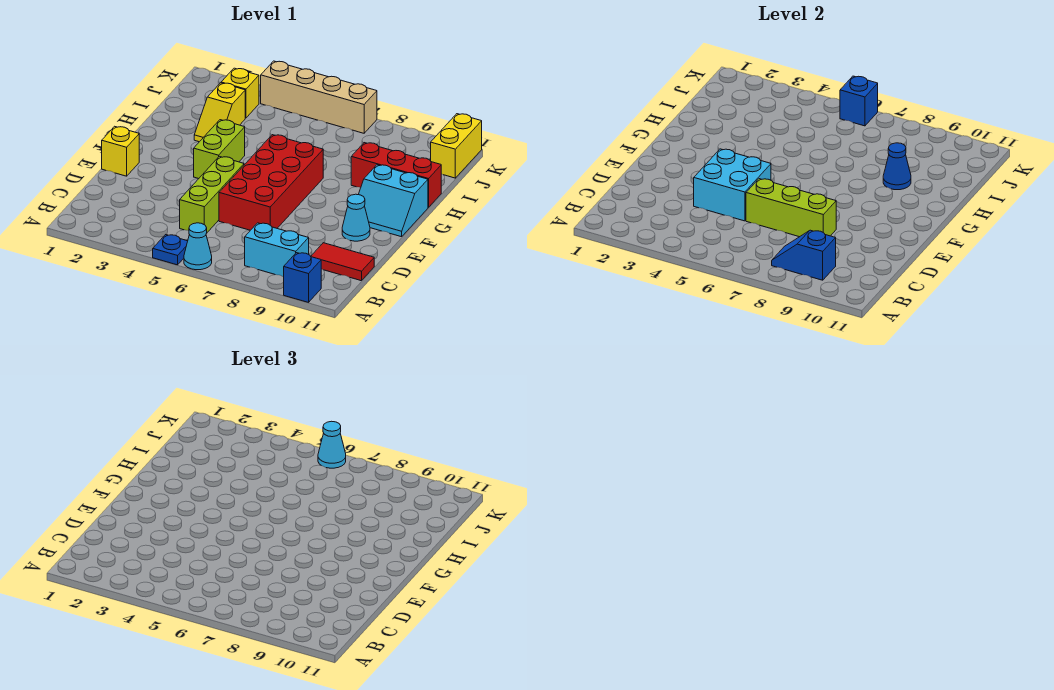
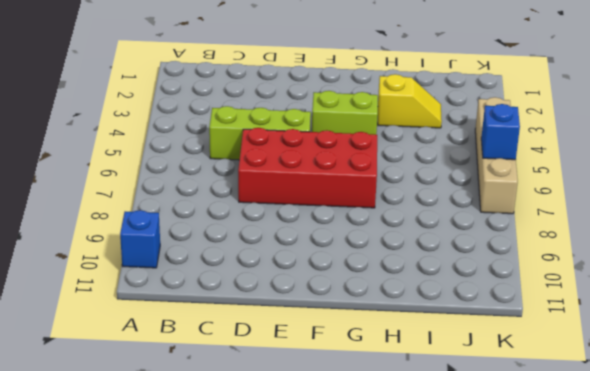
yellow slope H3:I3 level 1 top H -> yellow slope H3:I3 level 1 top I
none -> blue plate A5 level 1
none -> cyan cone A6 level 1
none -> cyan brick B8:B9 level 1

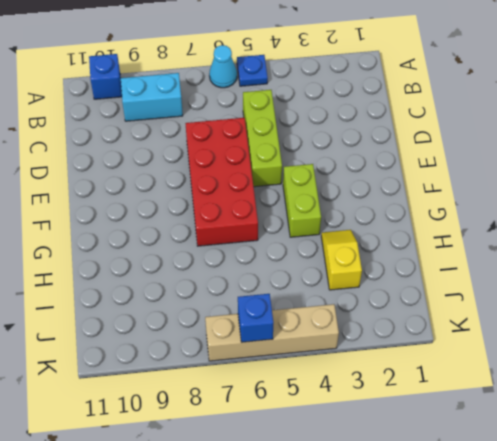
none -> red tile C10:C11 level 1
none -> yellow brick E1 level 1
none -> cyan cone E10 level 1

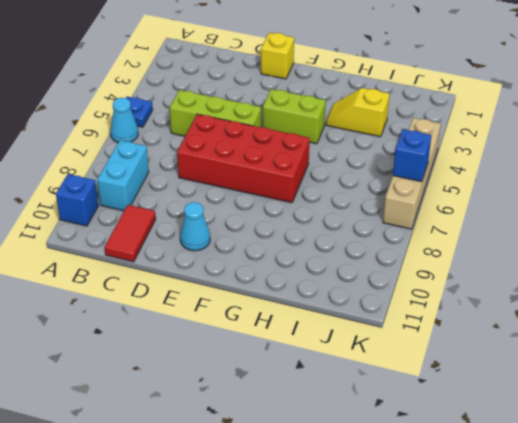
none -> cyan slope F10:G11 level 1 top G
none -> red brick H9:H11 level 1
none -> yellow brick J3 level 1

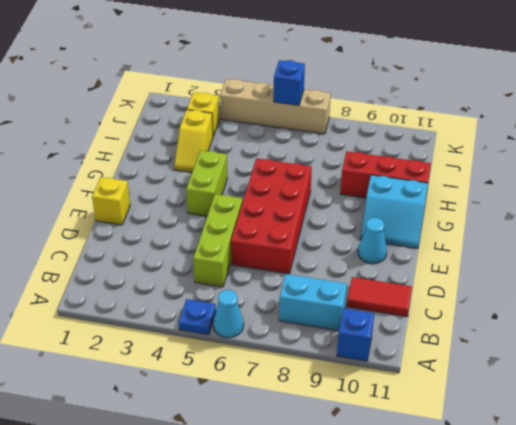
none -> yellow brick J11:K11 level 1
none -> blue slope B8:B9 level 2 top 9
none -> cyan brick D4:E5 level 2

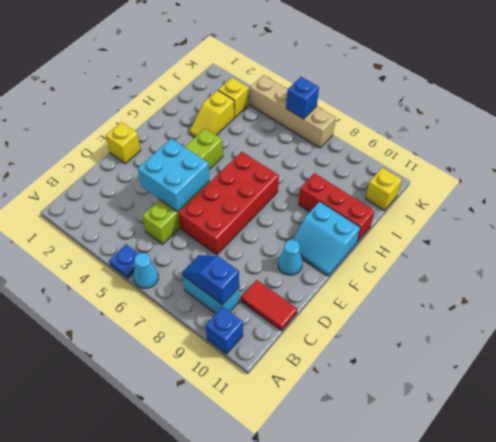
yellow brick J11 level 1 -> yellow brick J11:K11 level 1
none -> lime brick D6:D8 level 2
none -> blue cone H9 level 2
none -> cyan cone K6 level 3

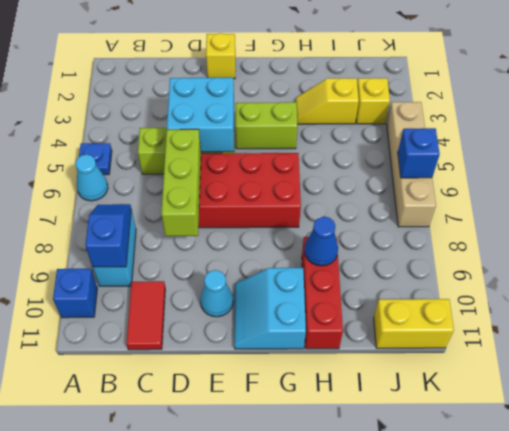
none -> cyan cone K6 level 3

